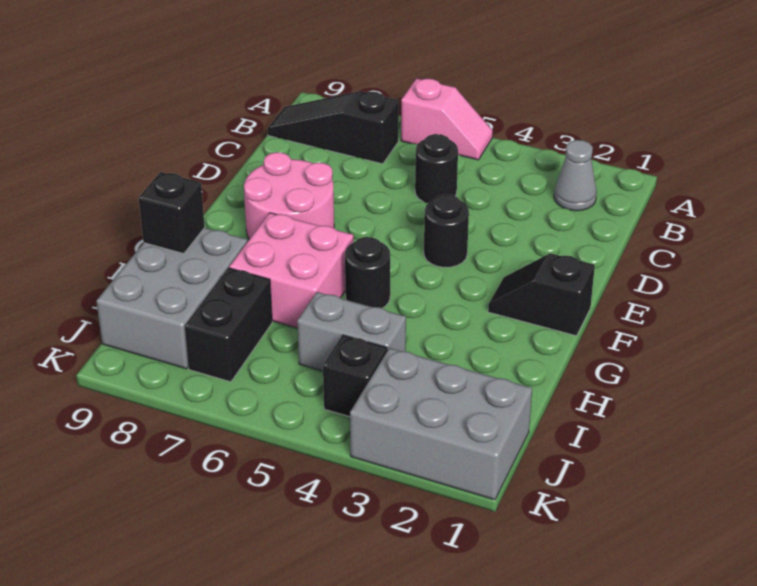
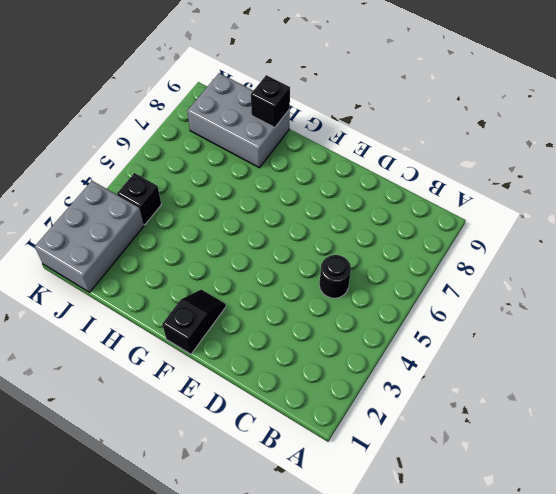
none -> pink slope A5:A6 level 1 top 6
none -> grey cone B2 level 1
none -> black slope B7:B9 level 1 top 7

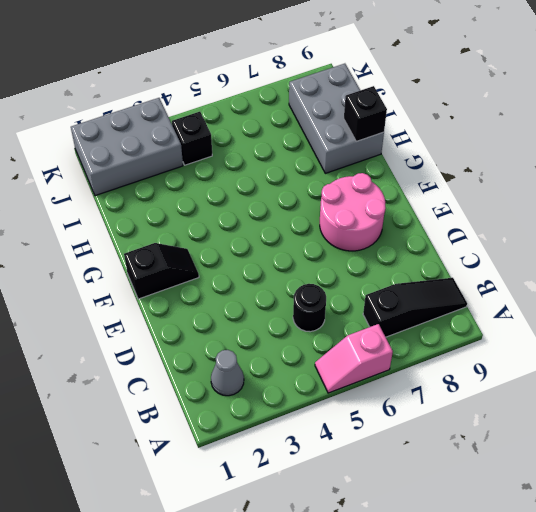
none -> black round brick E4 level 1
none -> black round brick G5 level 1
none -> pink brick G6:H7 level 1

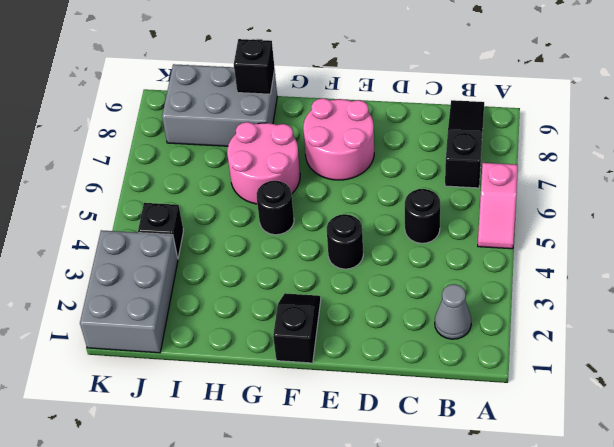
pink round brick G6:H7 level 1 -> pink brick G6:H7 level 1
none -> grey brick I4:I5 level 1
none -> black brick I7:J7 level 1

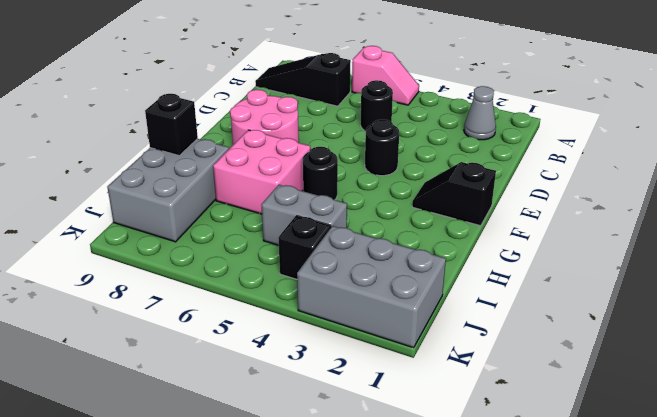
none -> black brick I7:J7 level 1

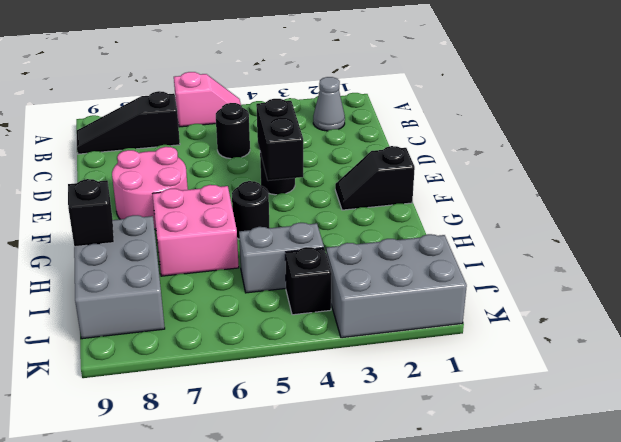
black brick E4:F4 level 2 -> black brick I7:J7 level 1

